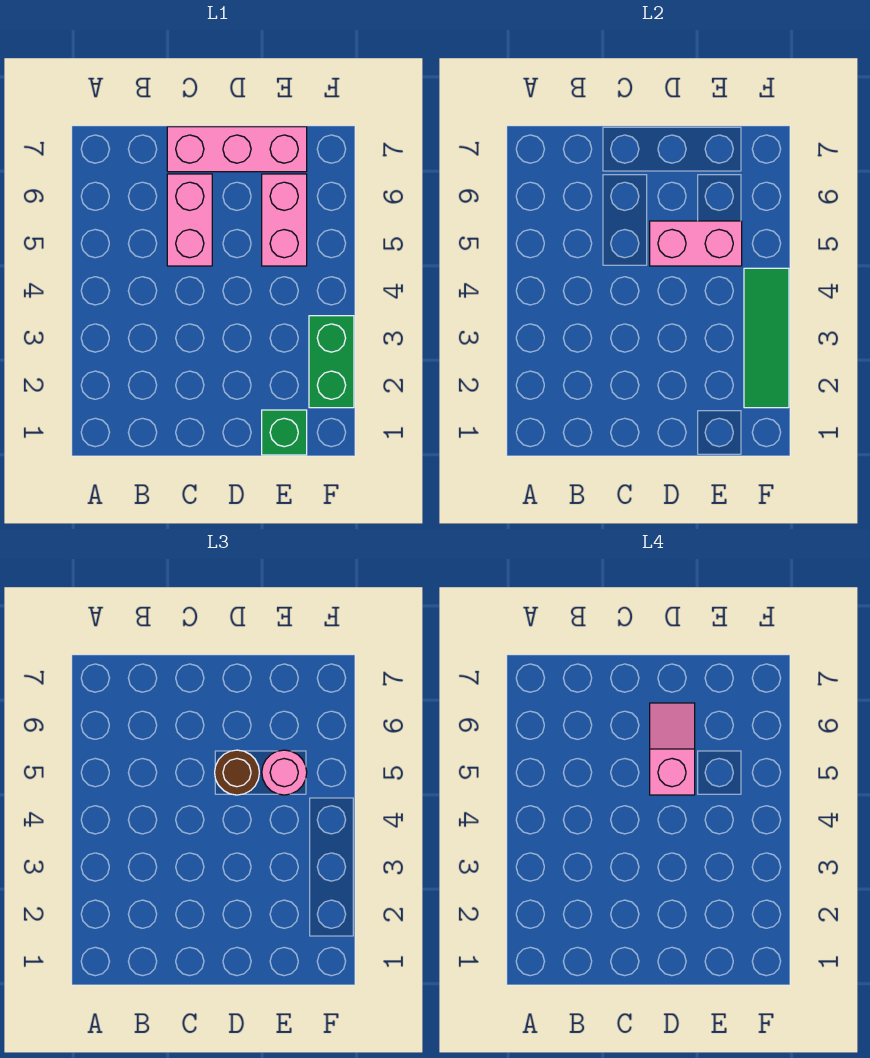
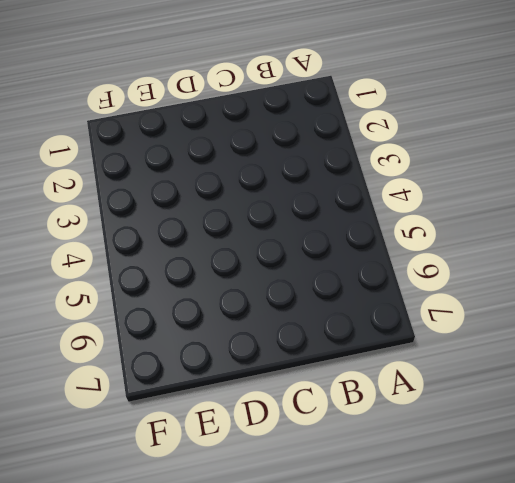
none -> pink brick C5:C6 level 1
none -> pink brick C7:E7 level 1

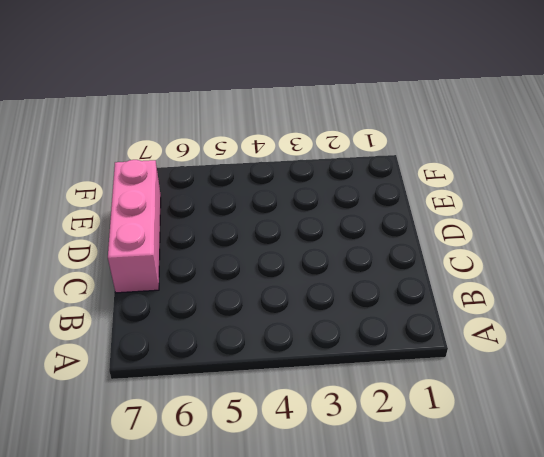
none -> pink brick C5:C6 level 1
none -> green brick E1 level 1

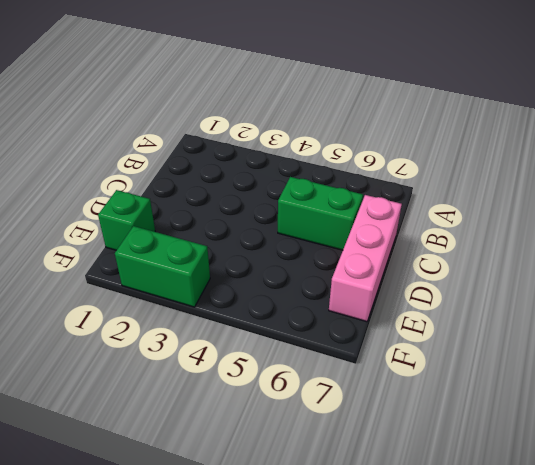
green brick C5:C6 level 1 -> pink brick C5:C6 level 1
none -> pink brick E5:E6 level 1
none -> pink brick D5:E5 level 2

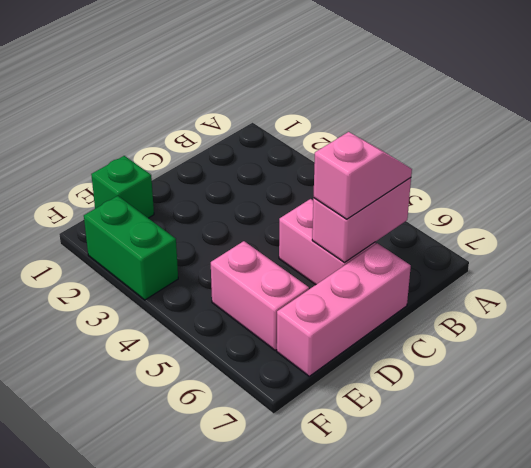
pink brick B6:C6 level 2 -> pink brick D5:E5 level 2
pink slope B6:C6 level 3 top C -> pink slope D5:D6 level 4 top 5
none -> green tile F2:F4 level 2
none -> brown round brick D5 level 3

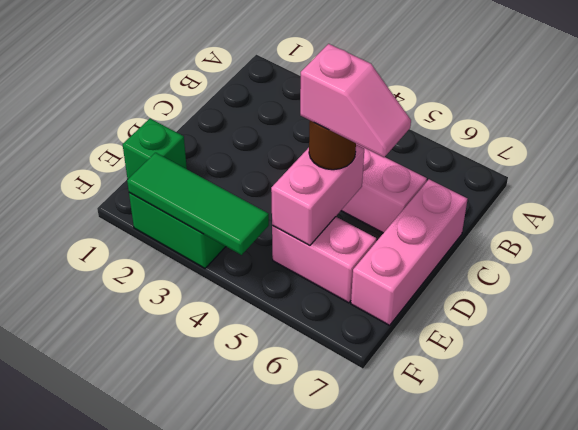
none -> pink round brick E5 level 3

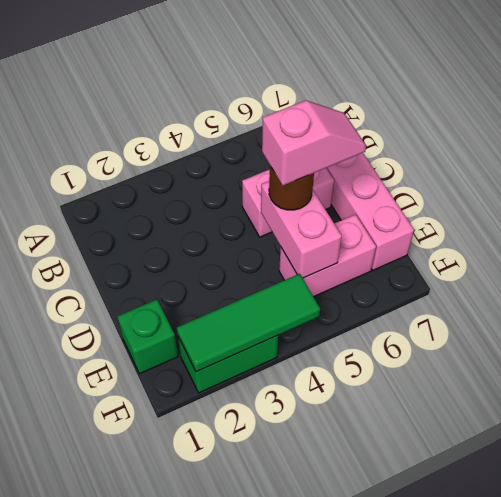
none -> pink round brick E5 level 3

